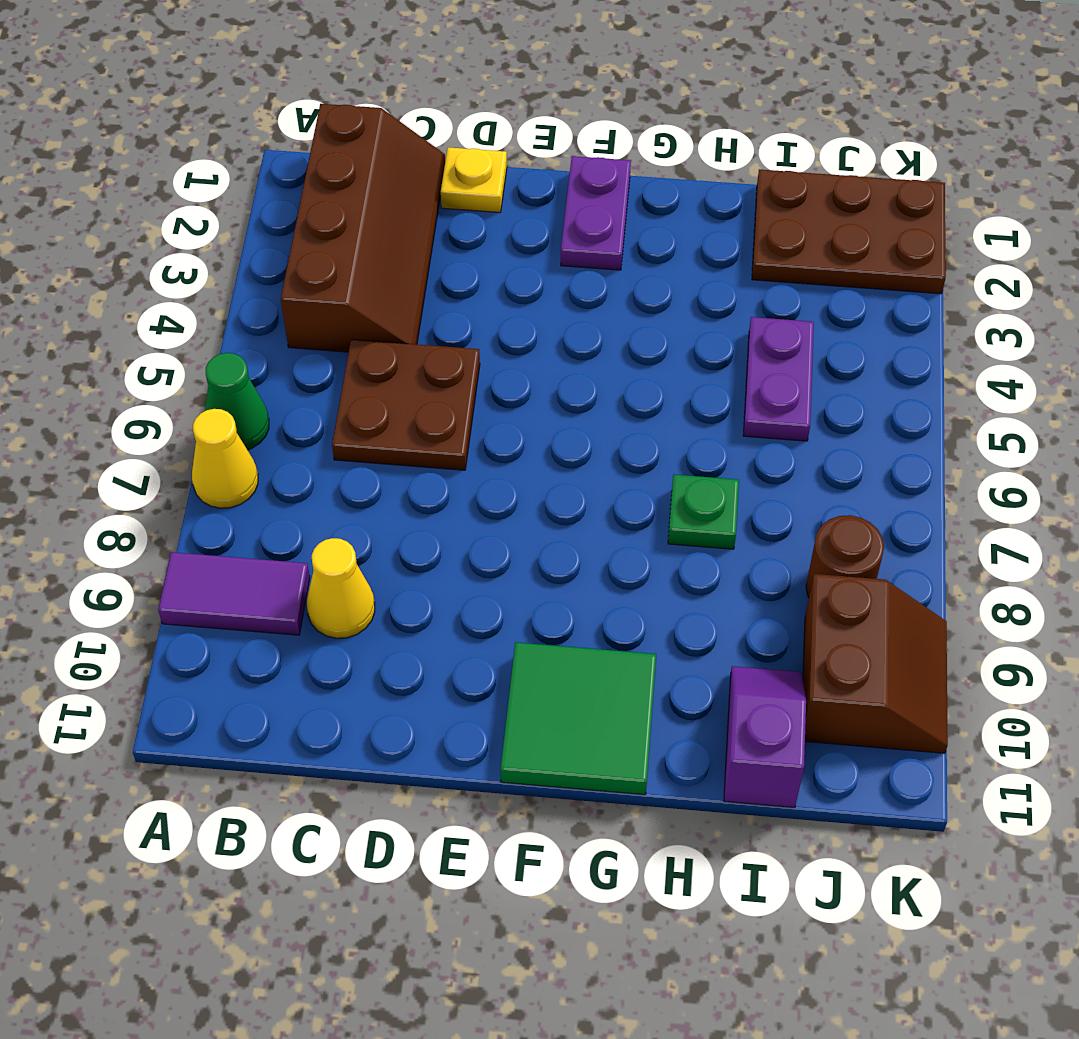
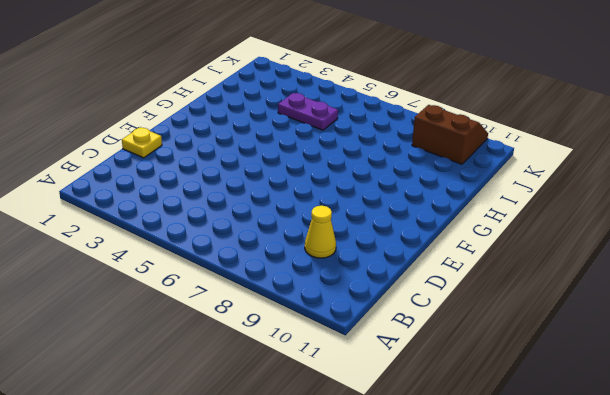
none -> green cone A6 level 1
none -> yellow cone A7 level 1
none -> purple tile A9:B9 level 1

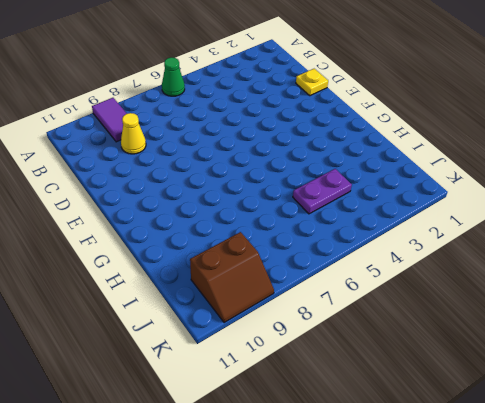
none -> yellow cone A7 level 1
none -> brown slope B1:C4 level 1 top B
none -> brown plate C5:D6 level 1

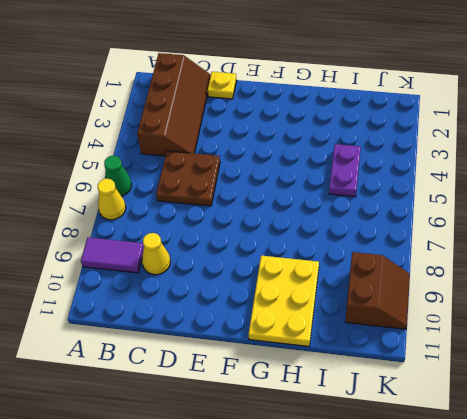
yellow plate G9:H11 level 1 -> green tile F10:G11 level 1
none -> purple plate F1:F2 level 1
none -> green plate H7 level 1
none -> brown plate I1:K2 level 1

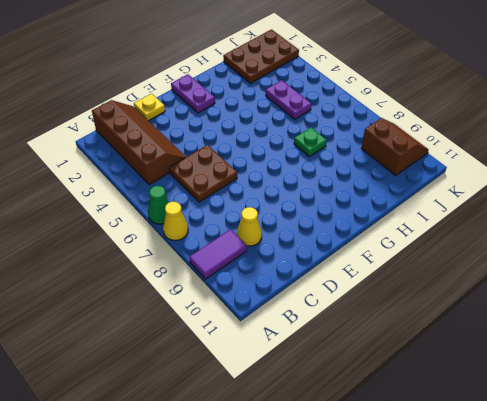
none -> green tile F10:G11 level 1
none -> purple slope I10:I11 level 1 top 11
none -> brown round brick J8 level 1

